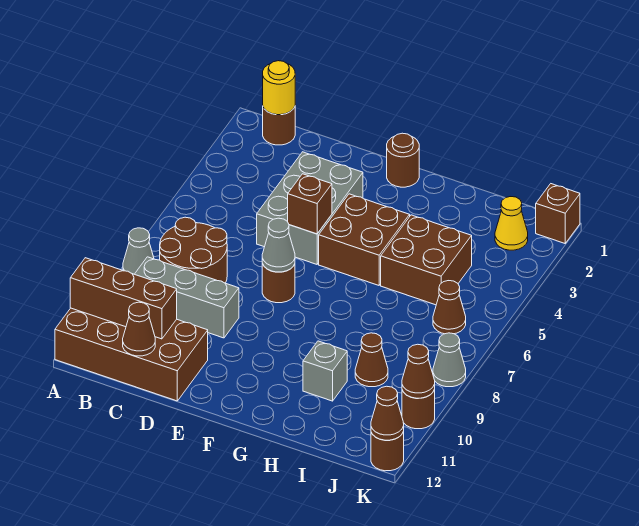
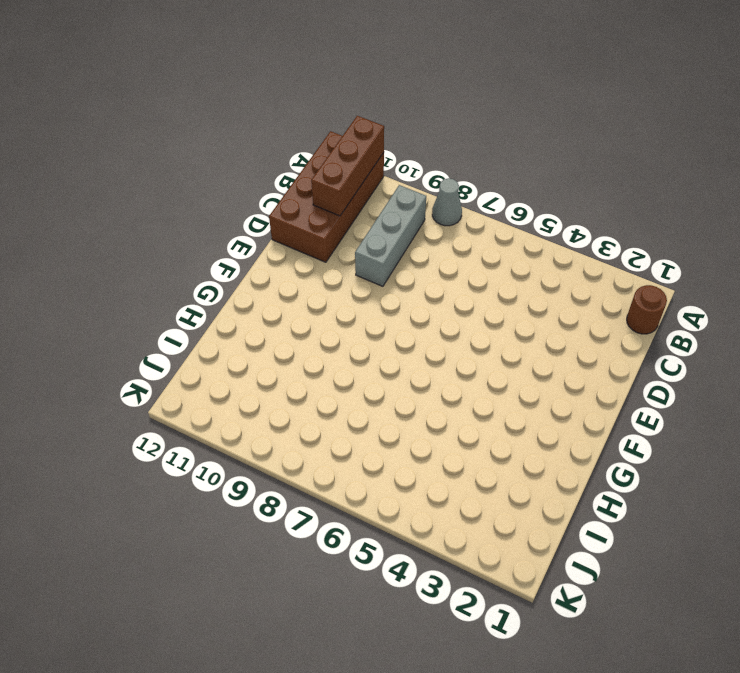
none -> brown round brick B7:C8 level 1
none -> grey brick D3:E5 level 1
none -> brown round brick E7 level 1

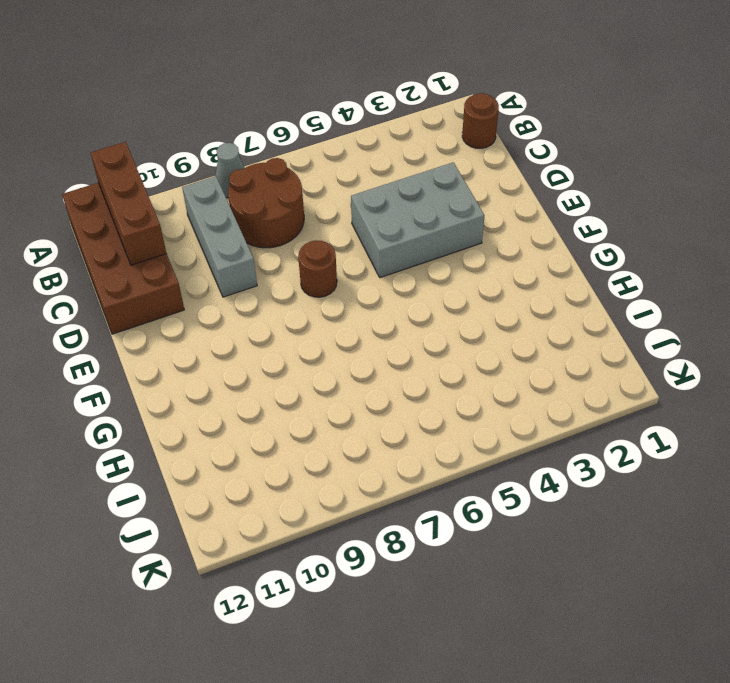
none -> brown round brick F1 level 1
none -> brown brick F4:G5 level 1
none -> brown brick H4:I5 level 1

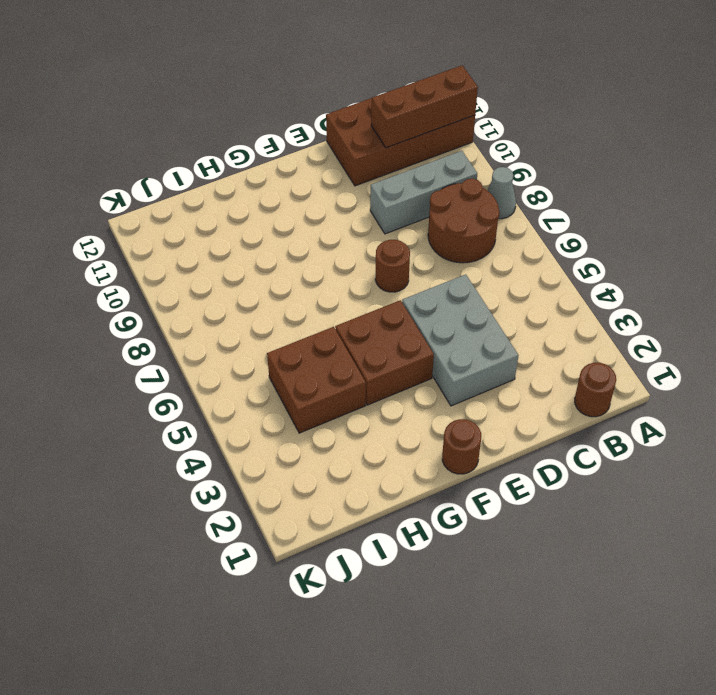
none -> grey brick H10 level 1
none -> brown cone I9 level 1
none -> yellow cone J2 level 1

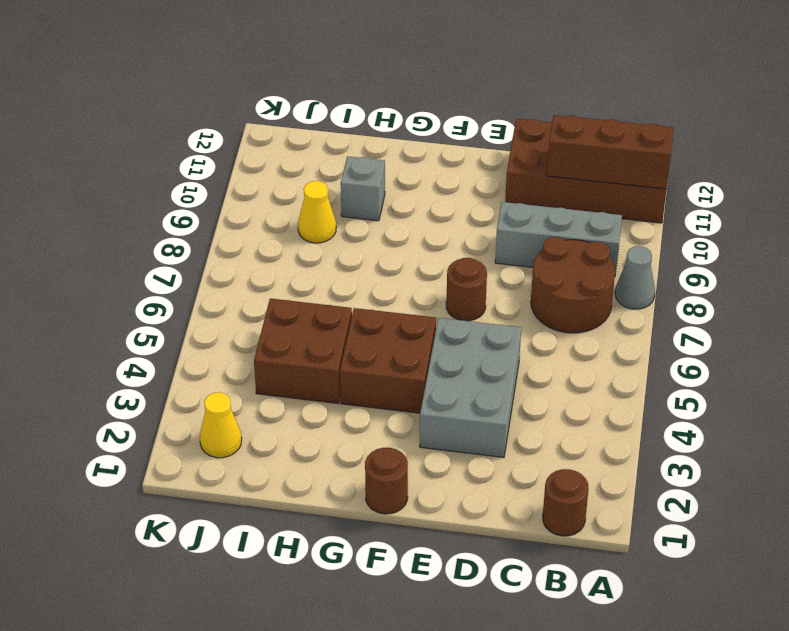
yellow cone I9 level 1 -> brown cone I9 level 1
none -> brown cone J6 level 1
none -> brown brick K1 level 1
none -> grey cone K8 level 1

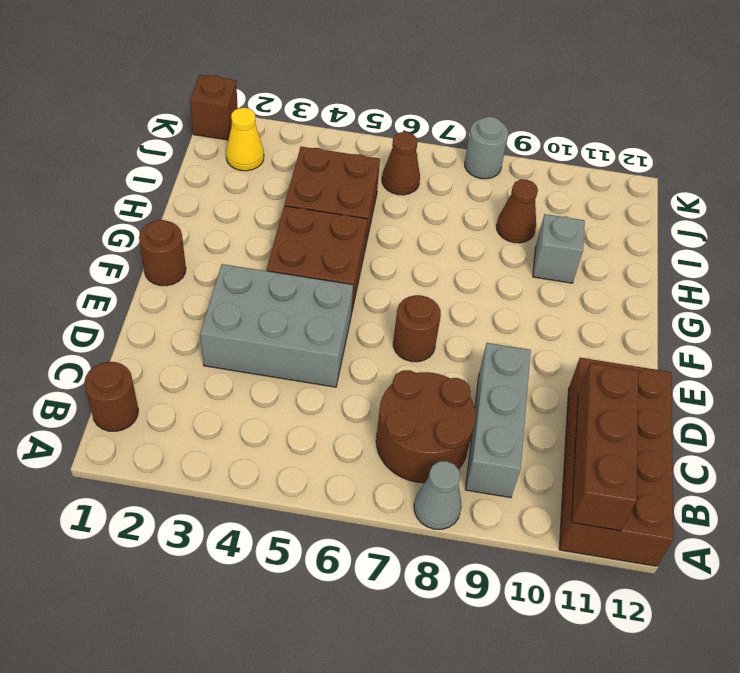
grey round brick K8 level 1 -> grey cone K8 level 1
none -> brown round brick K10 level 1
none -> brown round brick K12 level 1
none -> yellow round brick B1 level 2

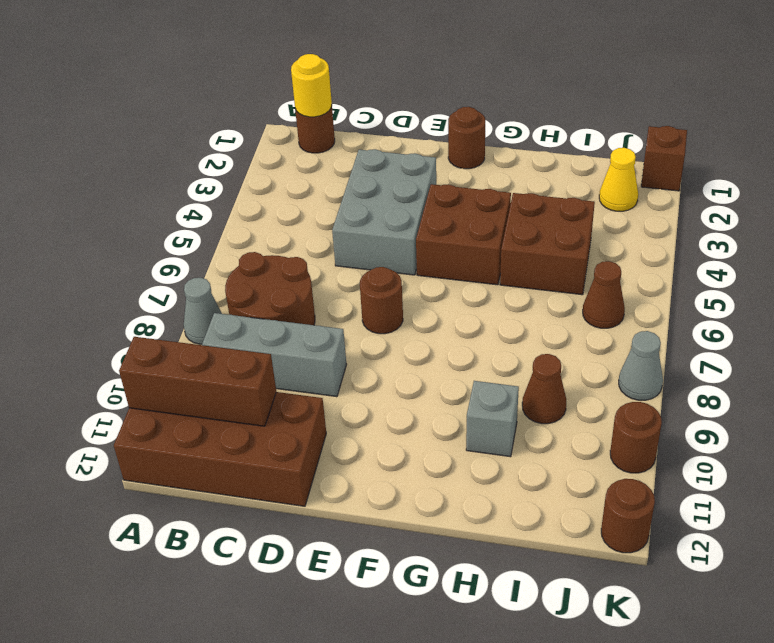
none -> brown cone C12 level 2
none -> brown brick E5 level 2
none -> grey cone E7 level 2

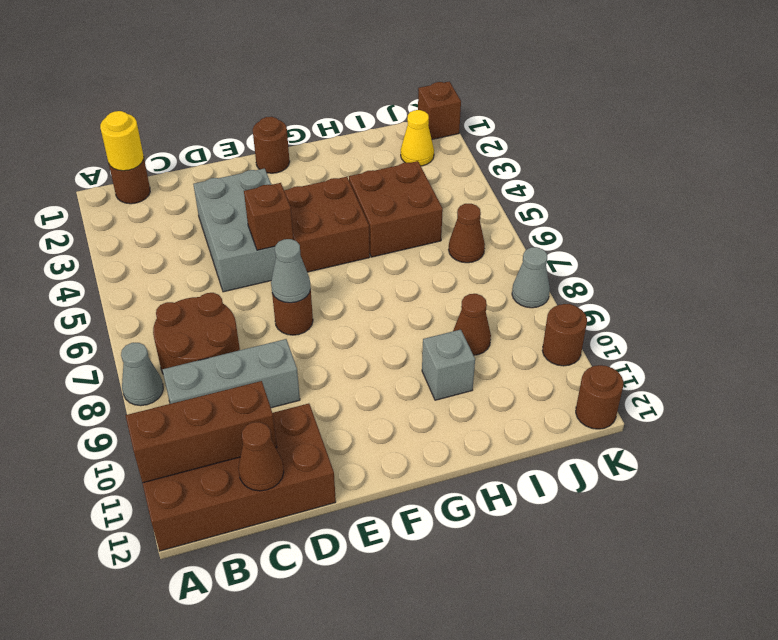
none -> brown cone K10 level 2
none -> brown cone K12 level 2

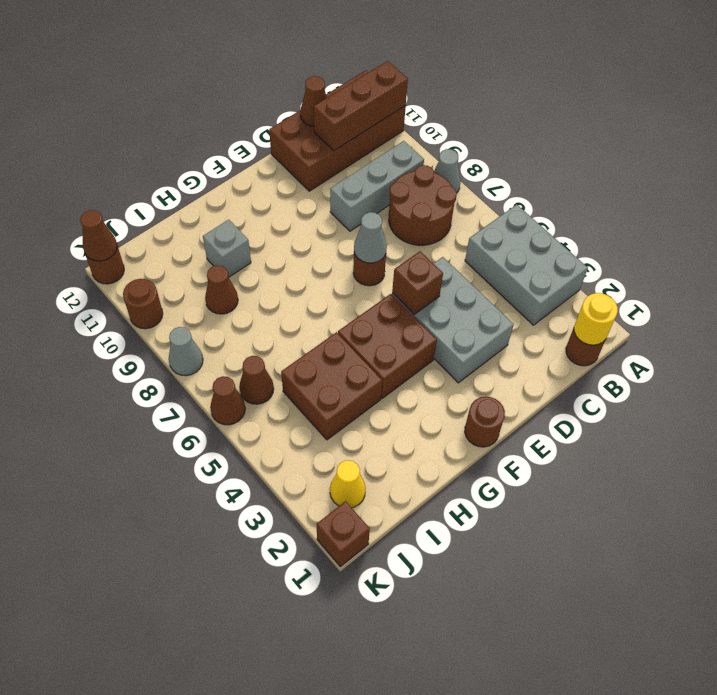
grey brick A3:B5 level 1 -> none
brown cone K6 level 1 -> brown cone K10 level 2

